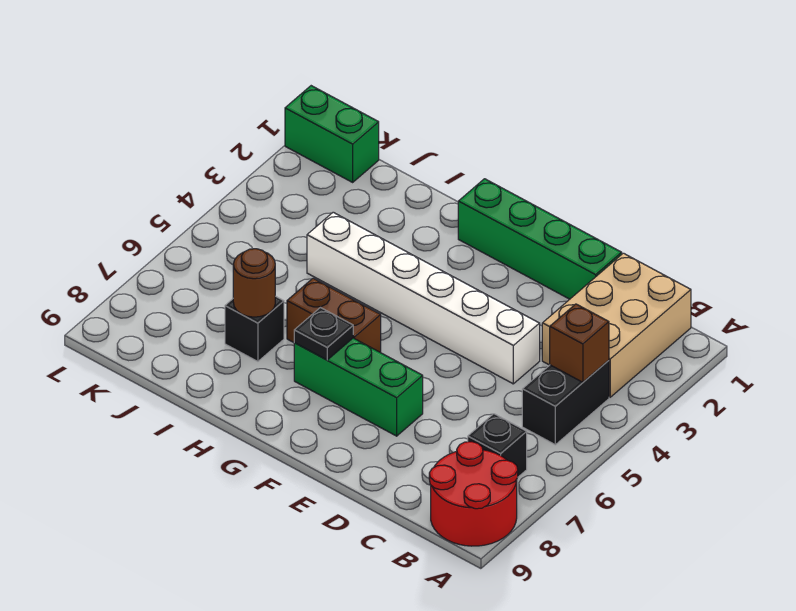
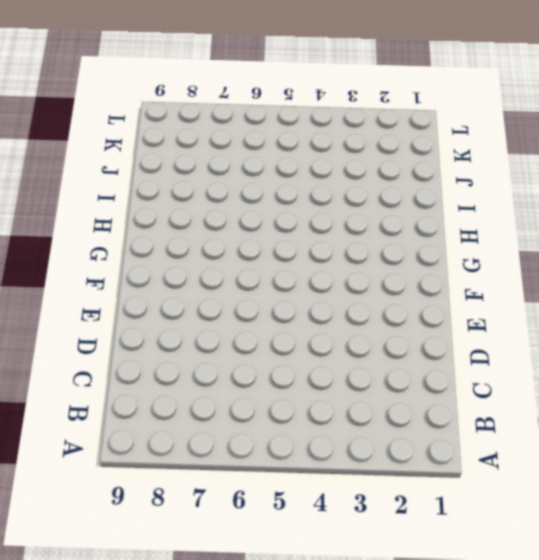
none -> red round brick A8:B9 level 1
none -> tan brick B1:C3 level 1
none -> black brick B4:B5 level 1

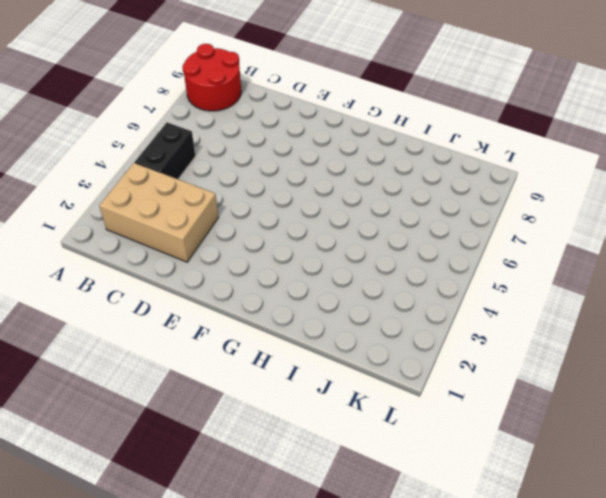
tan brick B2:D3 level 1 -> tan brick B1:C3 level 1
none -> black brick B7 level 1
none -> green brick D1:G1 level 1
none -> white brick D4:I4 level 1

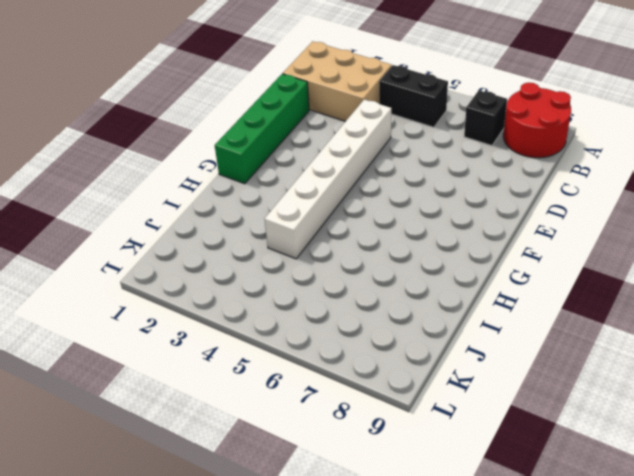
none -> green brick E7:G7 level 1
none -> brown brick G6:H6 level 1
none -> black brick I7 level 1

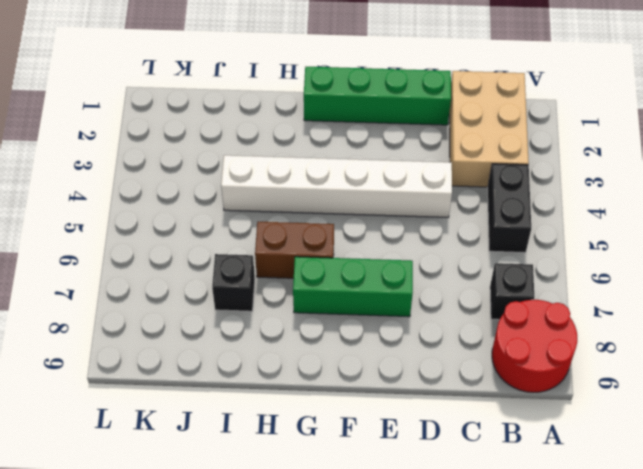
none -> green brick K1:L1 level 1
none -> brown brick B4 level 2
none -> black plate G7 level 2

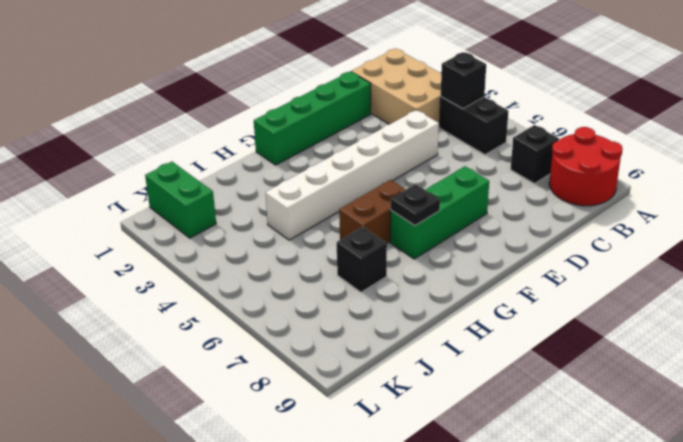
black brick B4 level 2 -> brown brick B4 level 2
green brick K1:K2 level 1 -> green brick K1:L1 level 1
none -> brown round brick I7 level 2

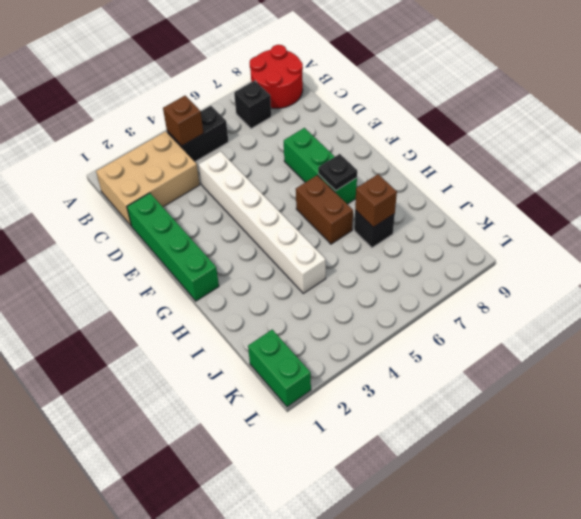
brown brick I7 level 2 -> brown round brick I7 level 2

